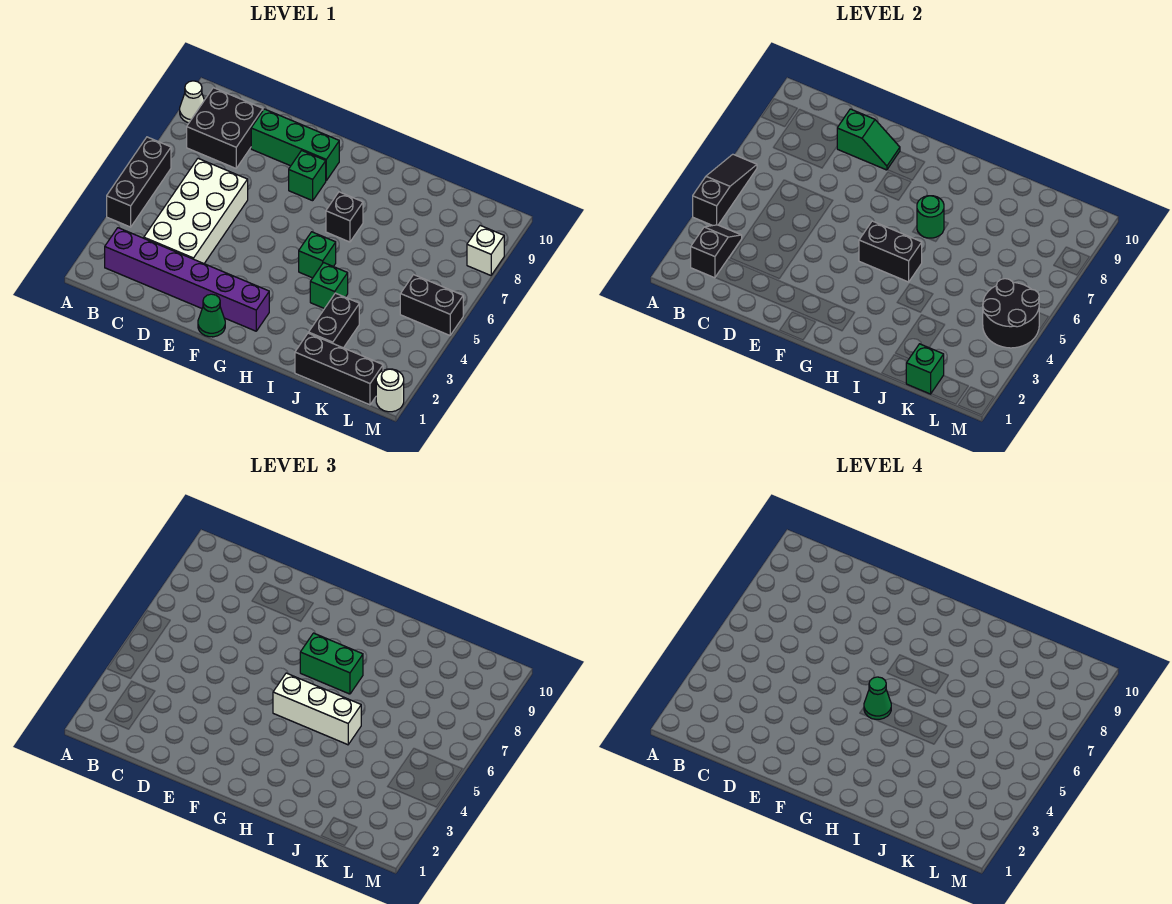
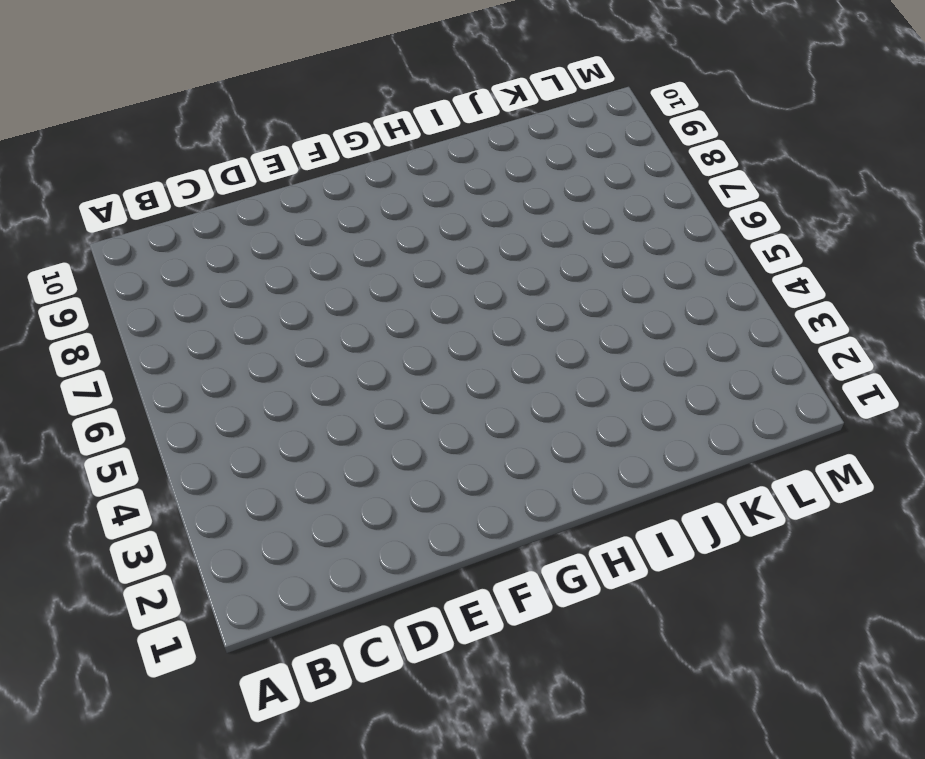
none -> black brick A4:A6 level 1
none -> white cone A9 level 1
none -> purple brick B2:G2 level 1

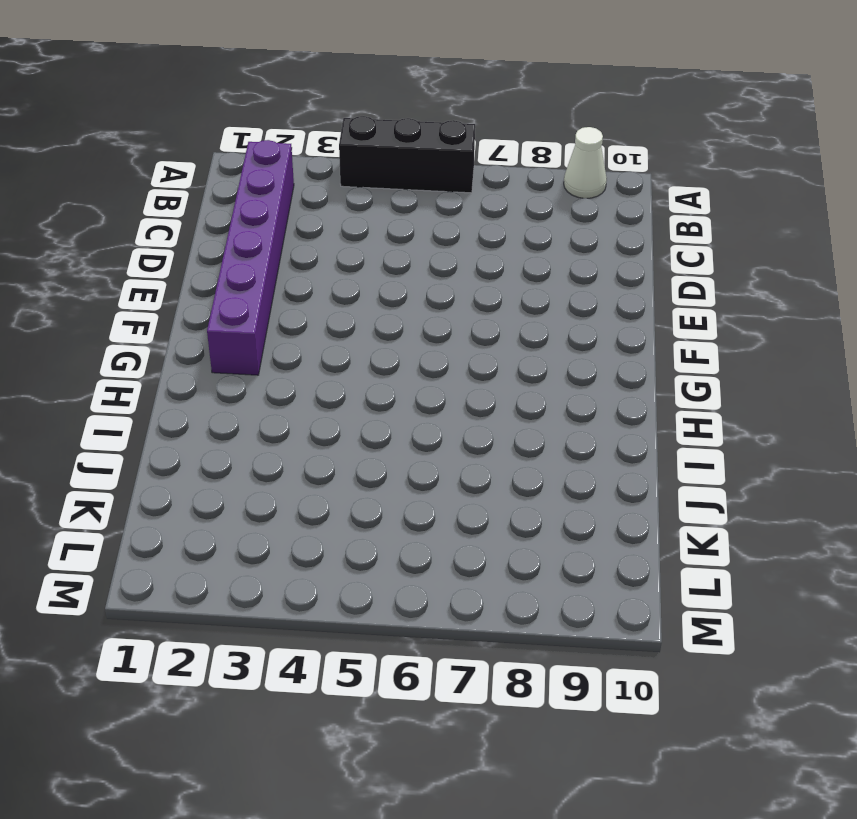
none -> black brick B8:C9 level 1
none -> white brick C3:D6 level 1
none -> green brick D9:F9 level 1

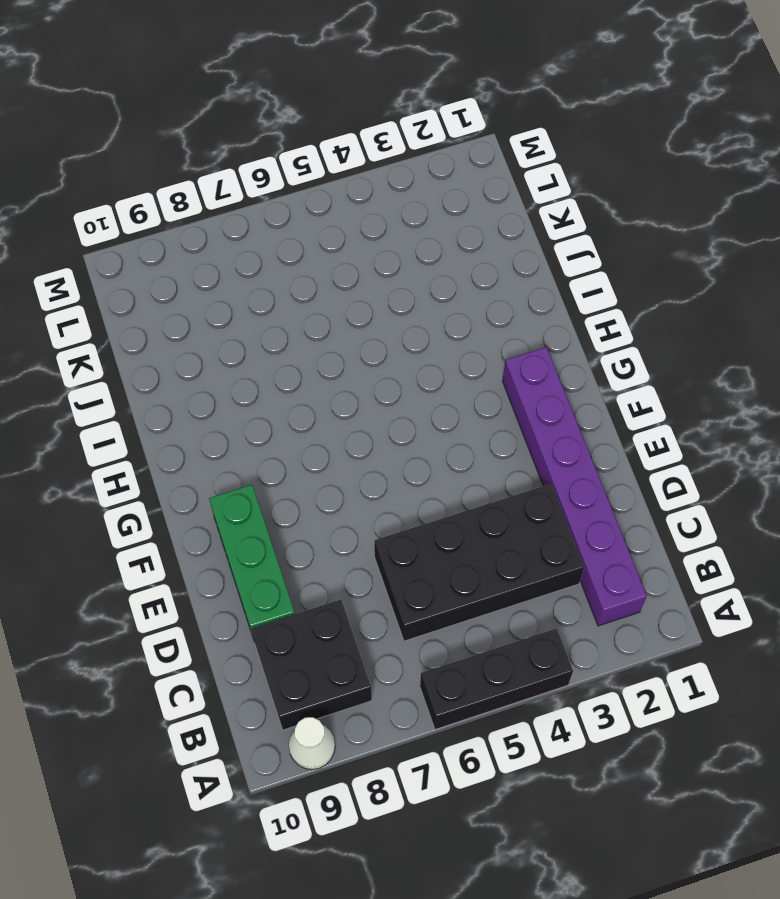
black brick C3:D6 level 1 -> white brick C3:D6 level 1
none -> green cone F1 level 1
none -> green brick F8 level 1
none -> green brick H5 level 1

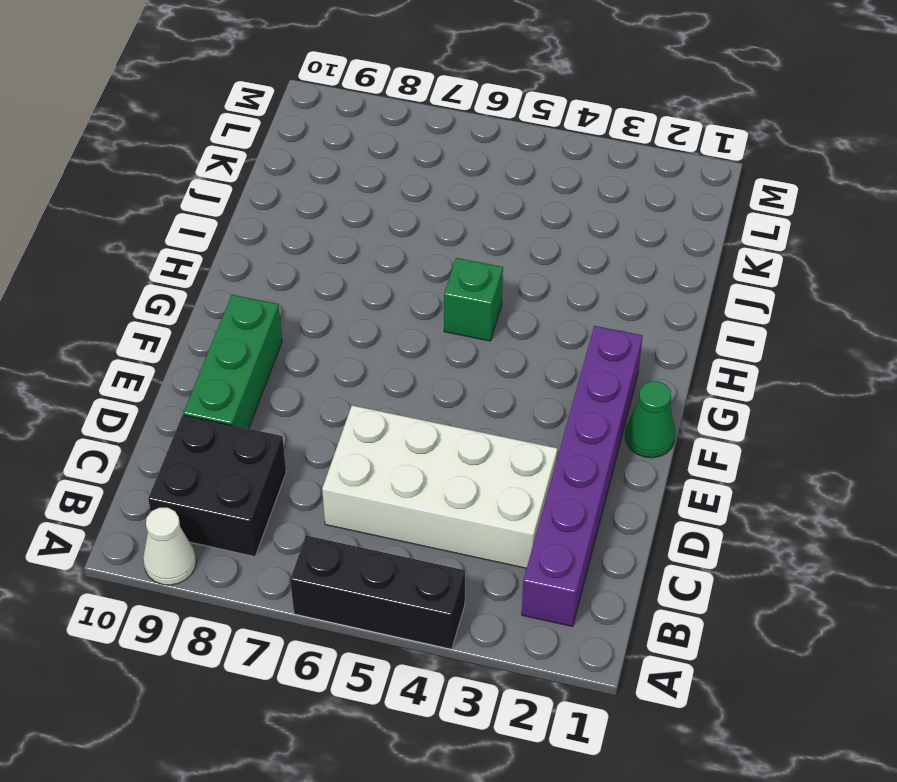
none -> green brick F8 level 1
none -> black brick H7 level 1
none -> green brick I4 level 1

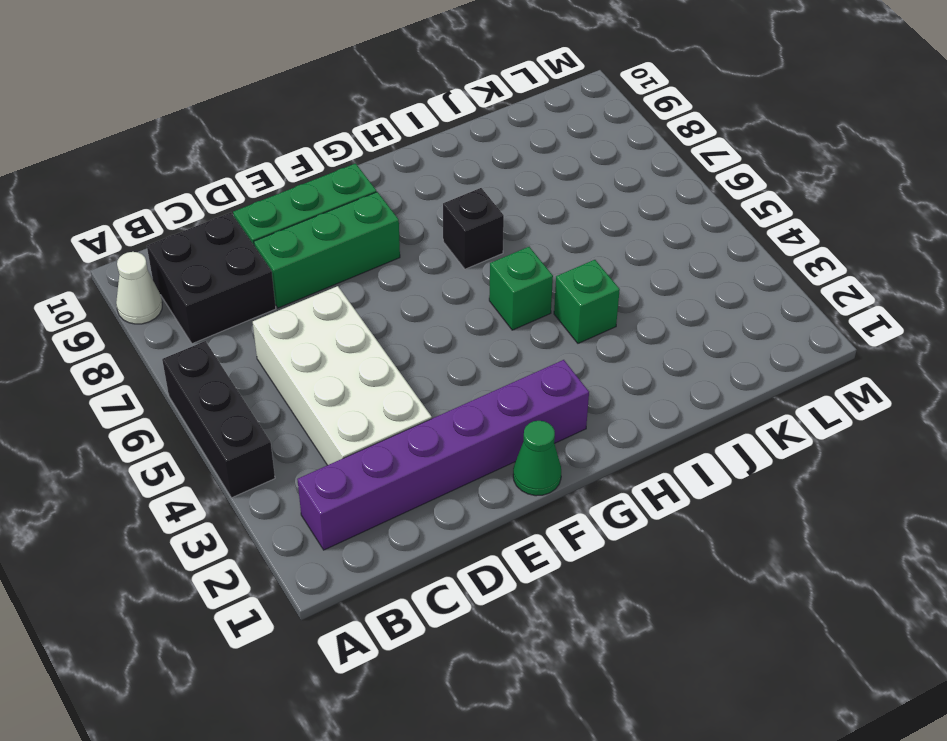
green brick D8:F8 level 1 -> green brick F8 level 1
none -> black brick J1:L1 level 1
none -> black brick J2:J3 level 1
none -> black brick L5:M5 level 1

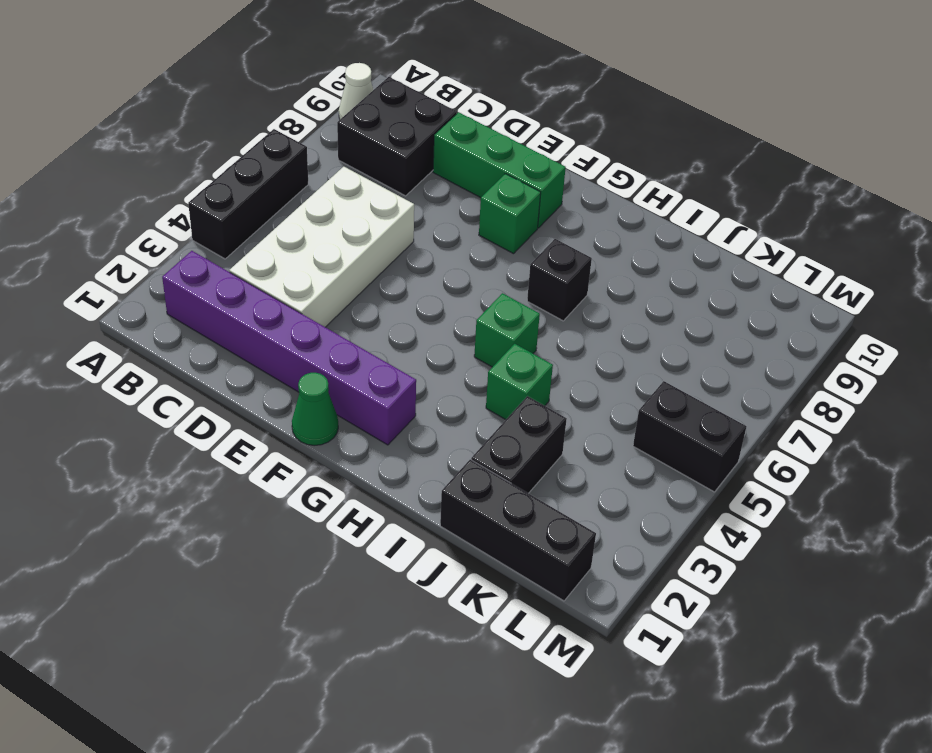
none -> white round brick M1 level 1
none -> white brick M8 level 1
none -> black slope A4:A6 level 2 top 4

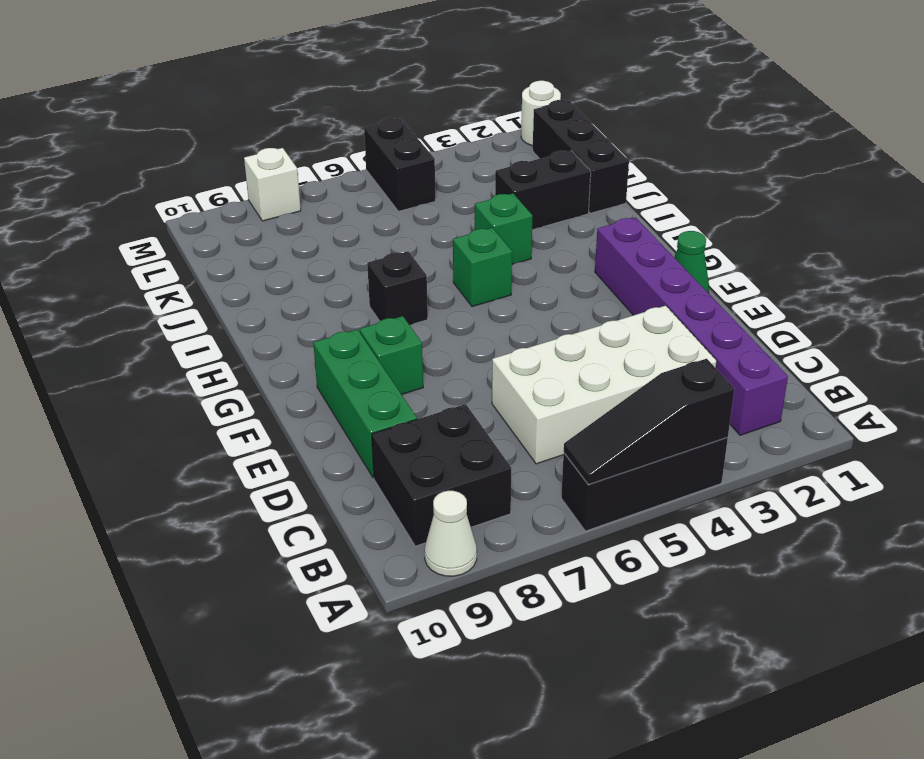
none -> black slope B2:B3 level 2 top 2
none -> green slope D9:E9 level 2 top D
none -> black brick G5:H5 level 2

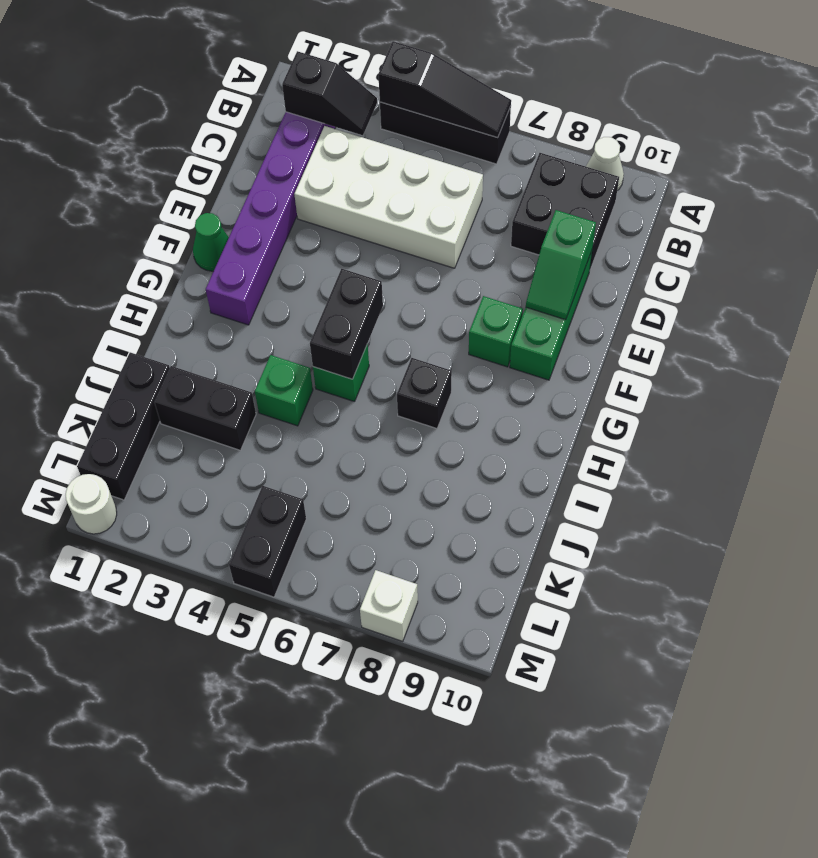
none -> green round brick H7 level 2
none -> green brick K1 level 2
none -> black round brick L4:M5 level 2

